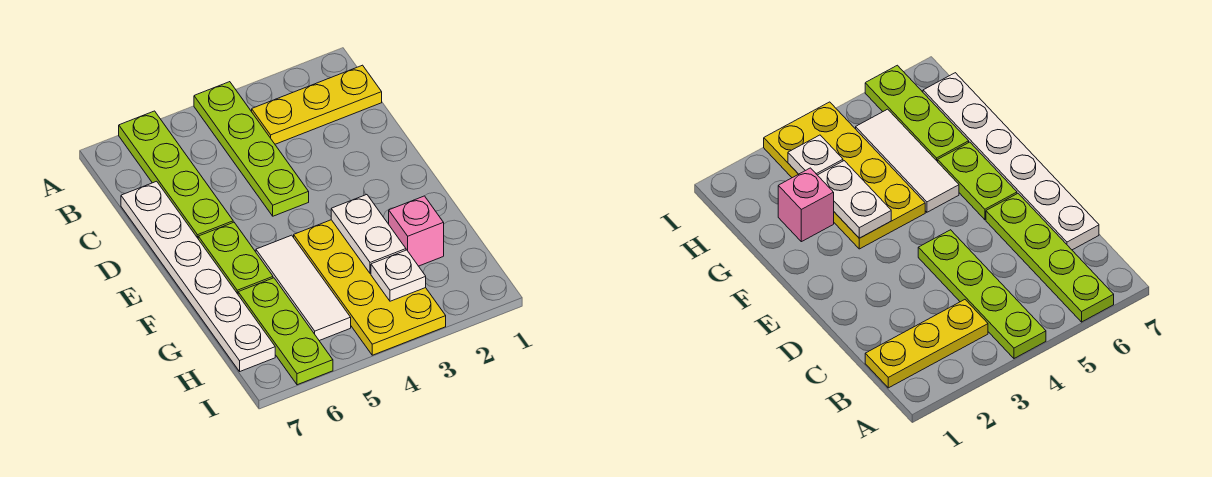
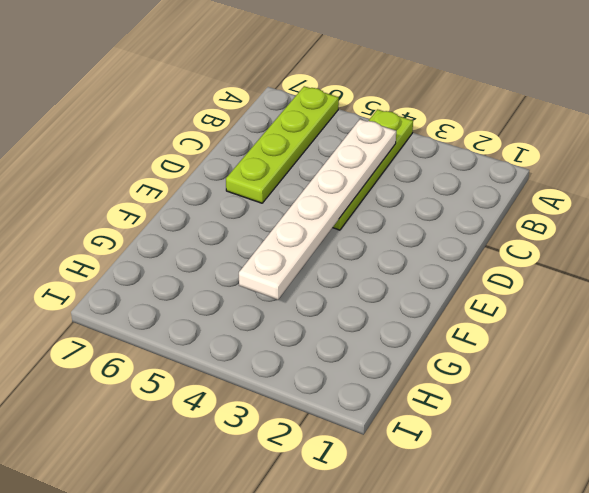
white plate B4:G4 level 2 -> white plate C7:H7 level 1
none -> yellow plate B1:B3 level 1
none -> lime plate E6:F6 level 1

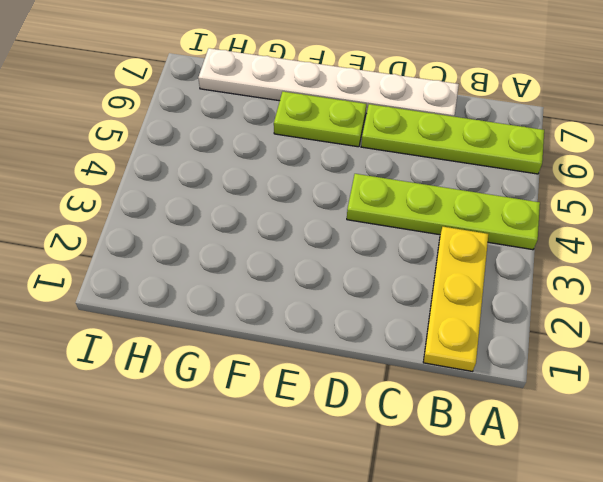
none -> yellow plate F3:I4 level 1
none -> white tile F5:H5 level 1

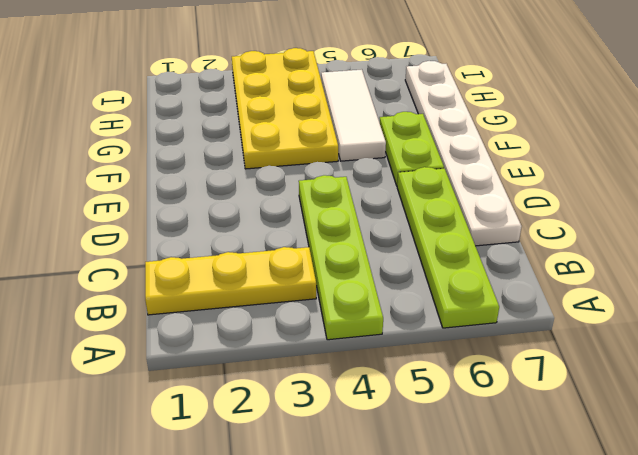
none -> pink brick G2 level 1
none -> lime plate G6:I6 level 1

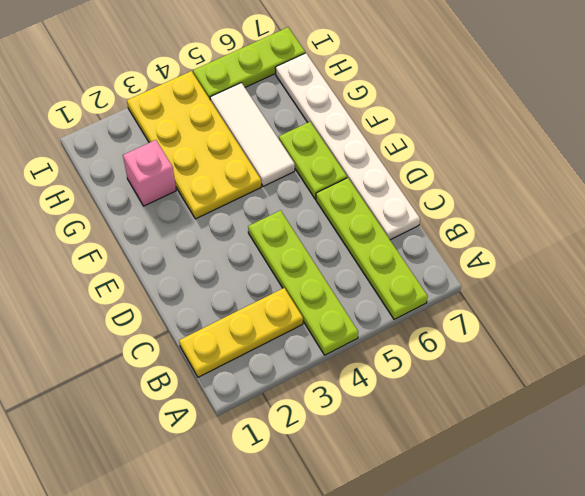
lime plate I5:I7 level 1 -> lime plate G6:I6 level 1
none -> white plate F3:G3 level 2
none -> white plate H3 level 2

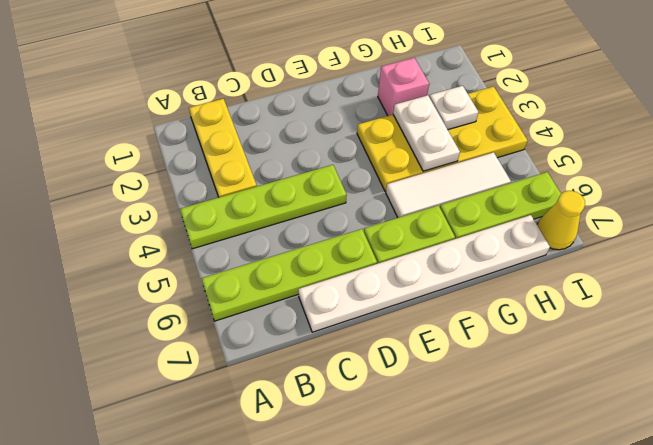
white plate G3:G4 level 2 -> white plate F3:G3 level 2
yellow cone I7 level 1 -> none

